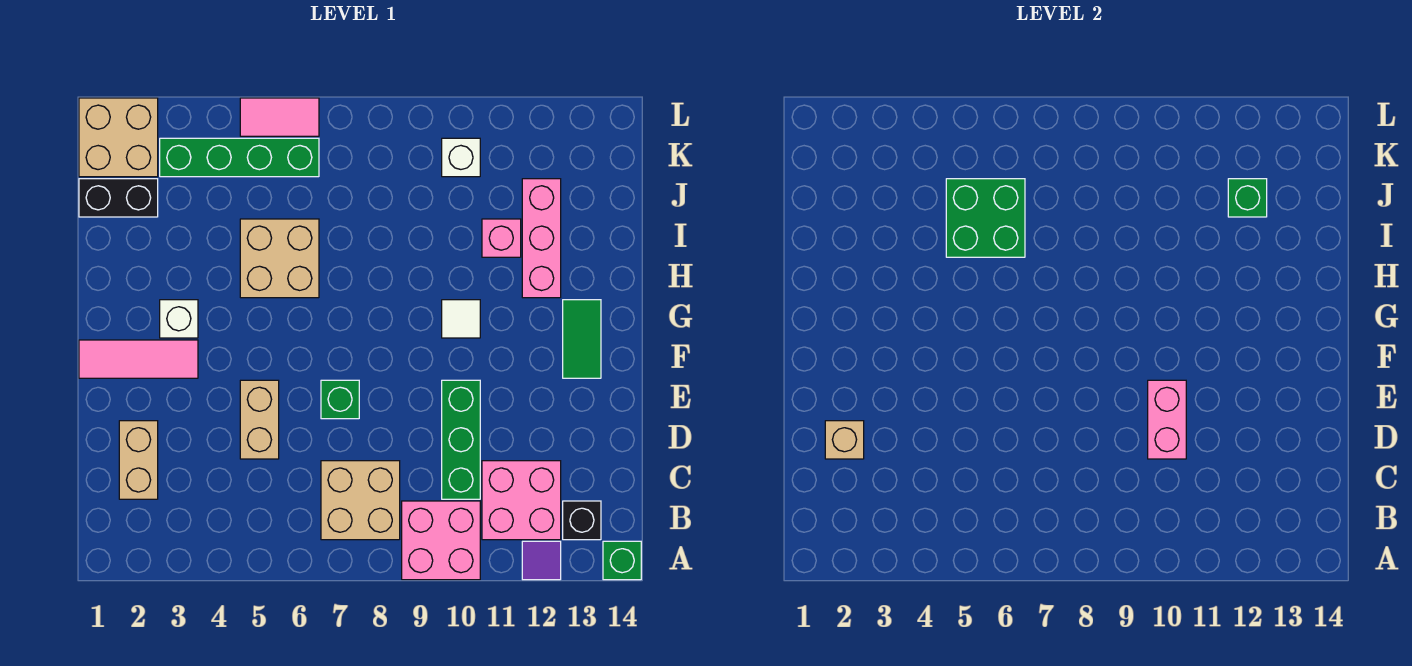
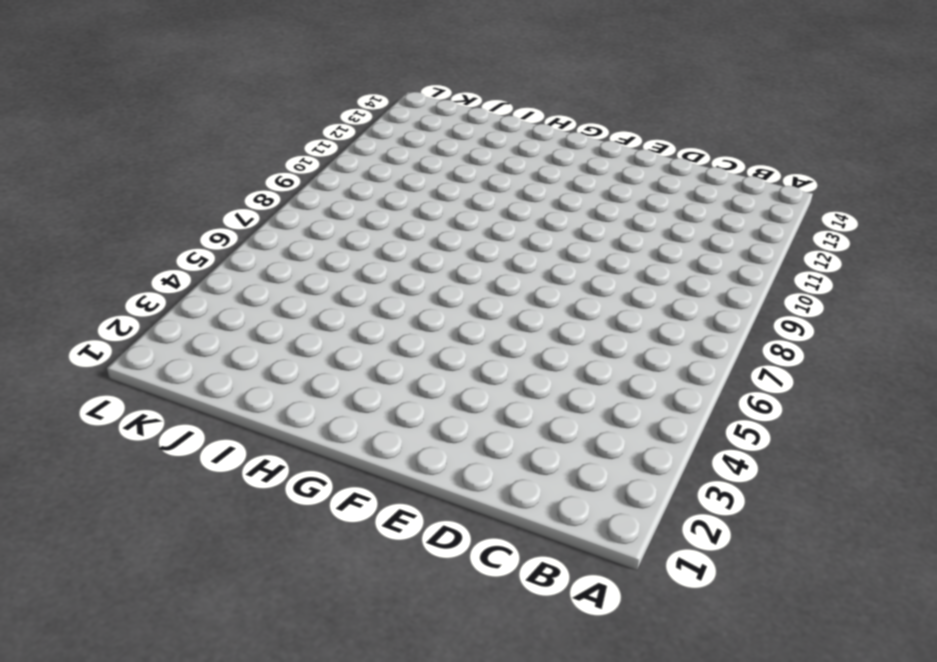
none -> pink brick A9:B10 level 1
none -> purple tile A12 level 1
none -> green brick A14 level 1

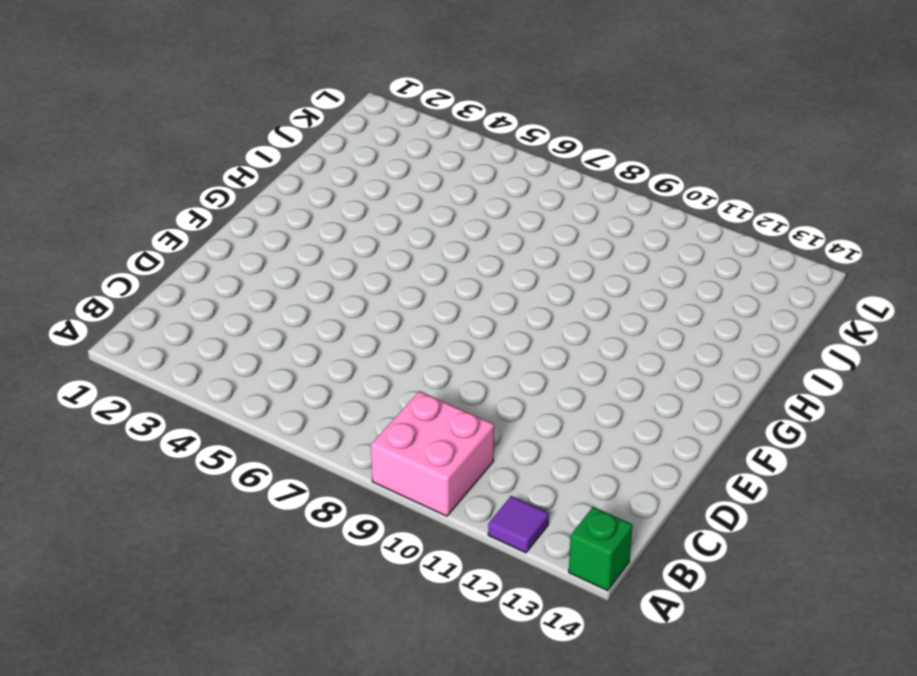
none -> tan brick B7:C8 level 1
none -> pink brick B11:C12 level 1
none -> black brick B13 level 1

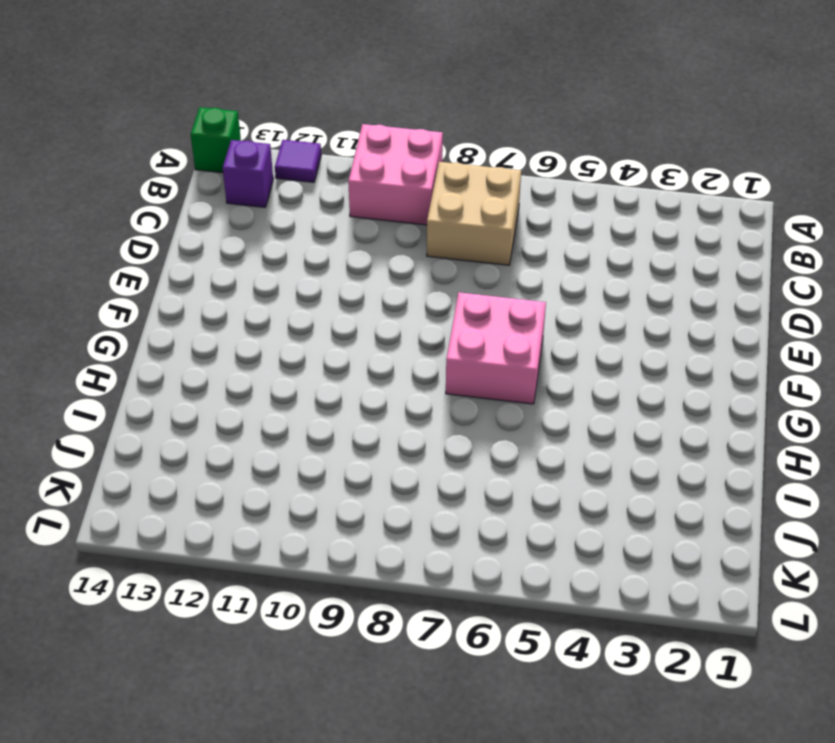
purple brick B13 level 1 -> black brick B13 level 1
pink brick F6:G7 level 1 -> pink brick B11:C12 level 1
none -> tan brick C2:D2 level 1
none -> green brick C10:E10 level 1
none -> tan brick D5:E5 level 1

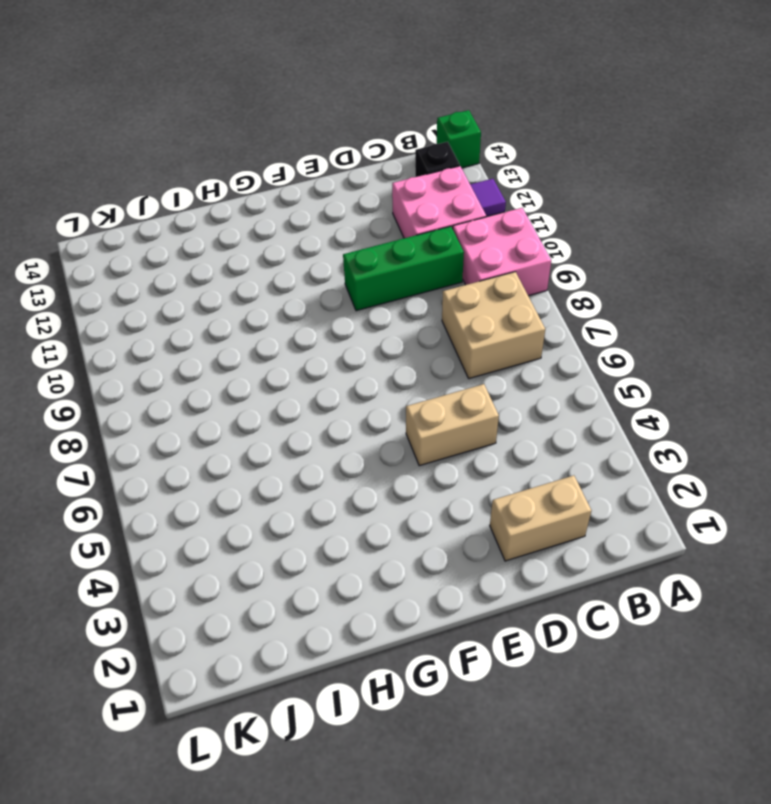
none -> green brick E7 level 1
none -> pink tile F1:F3 level 1
none -> green tile F13:G13 level 1

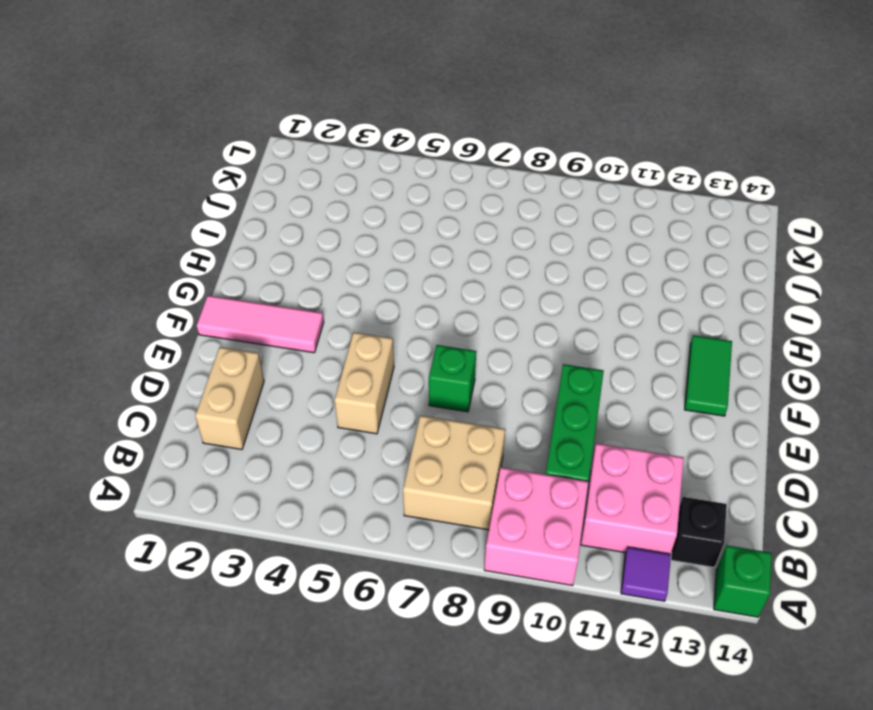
none -> white brick G3 level 1
none -> white tile G10 level 1
none -> tan brick H5:I6 level 1

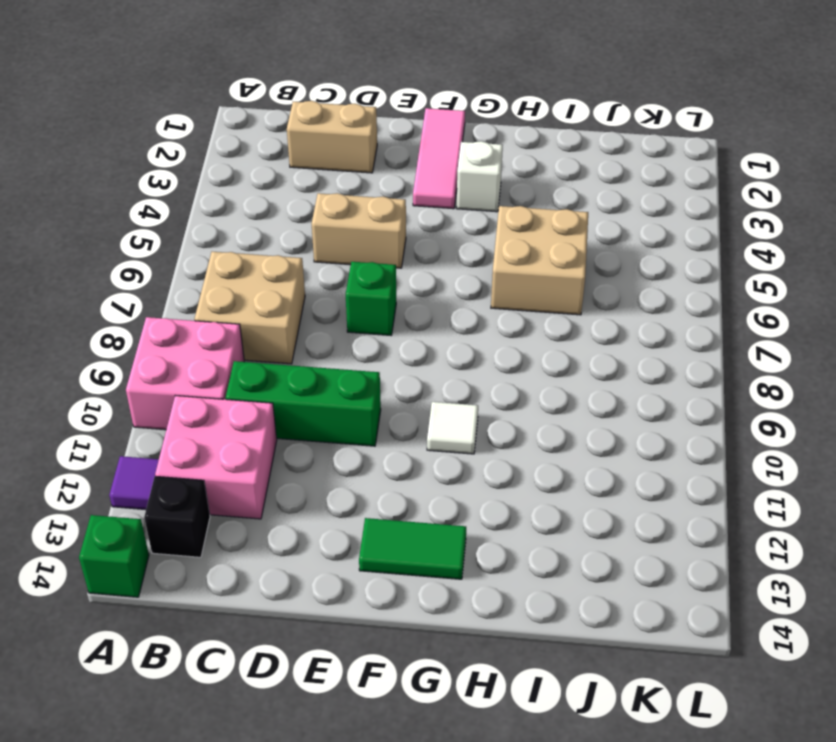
none -> pink brick H12:J12 level 1
none -> pink brick I11 level 1
none -> black brick J1:J2 level 1

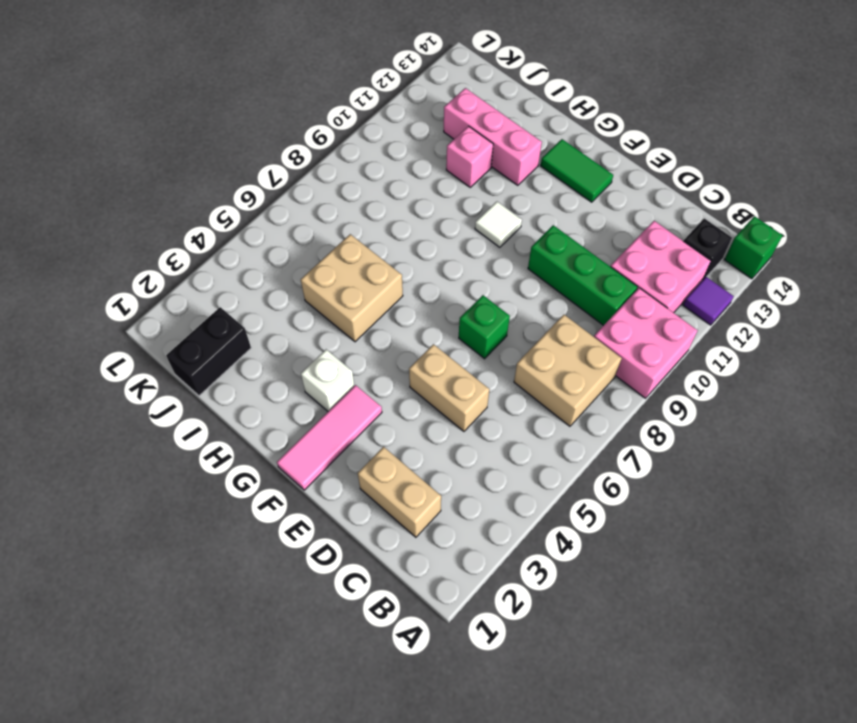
none -> tan brick K1:L2 level 1
none -> green brick K3:K6 level 1
none -> white brick K10 level 1

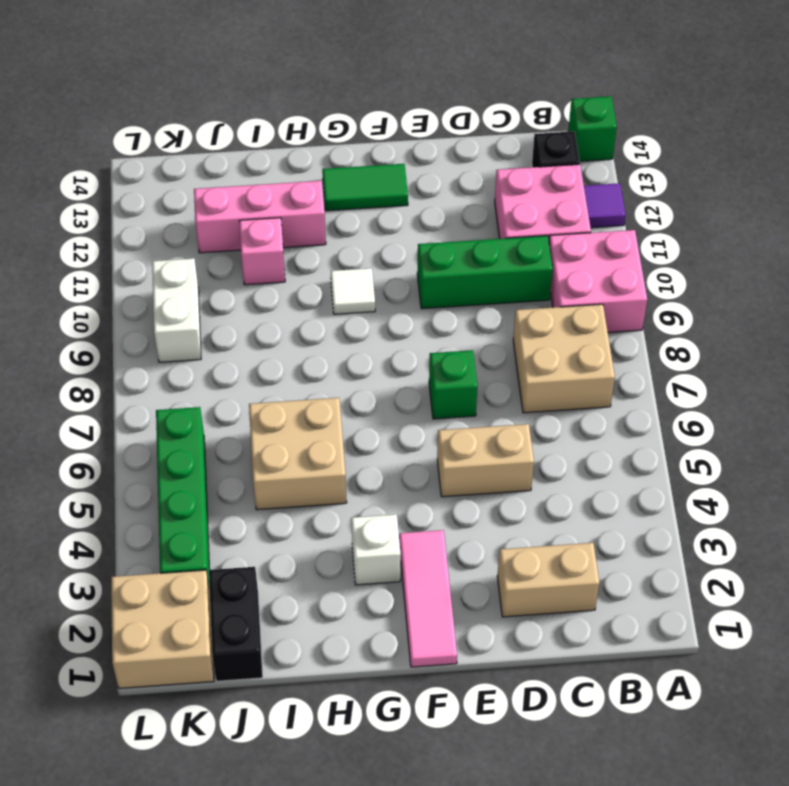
white brick K9:K10 level 1 -> white brick K10 level 1
none -> pink tile L5:L6 level 1
none -> tan brick D2 level 2
none -> pink brick D10:E10 level 2

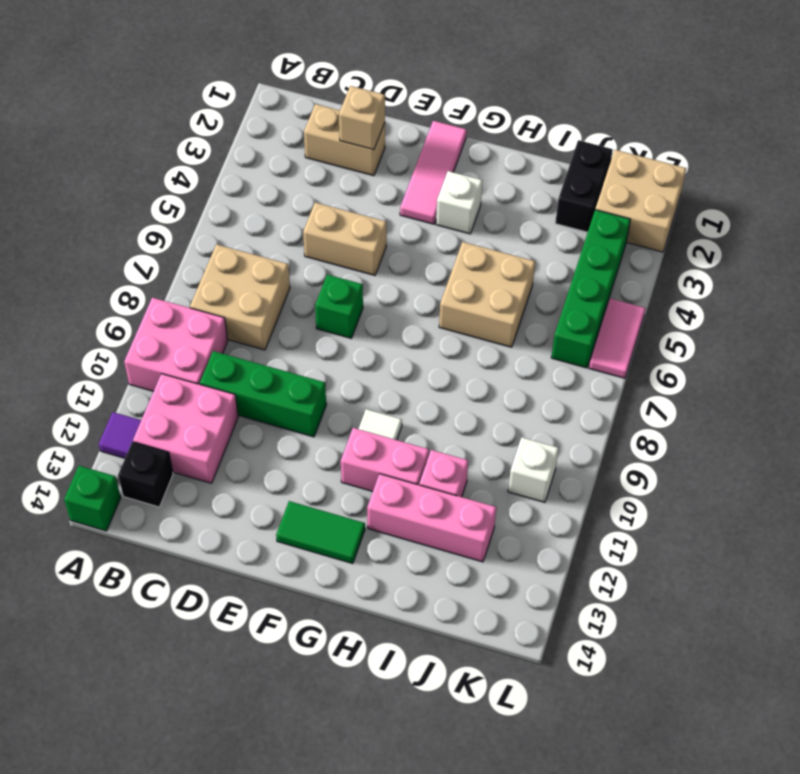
pink brick G11:H11 level 1 -> pink brick D10:E10 level 2
none -> green brick I5:J6 level 2
none -> green brick J12 level 2

